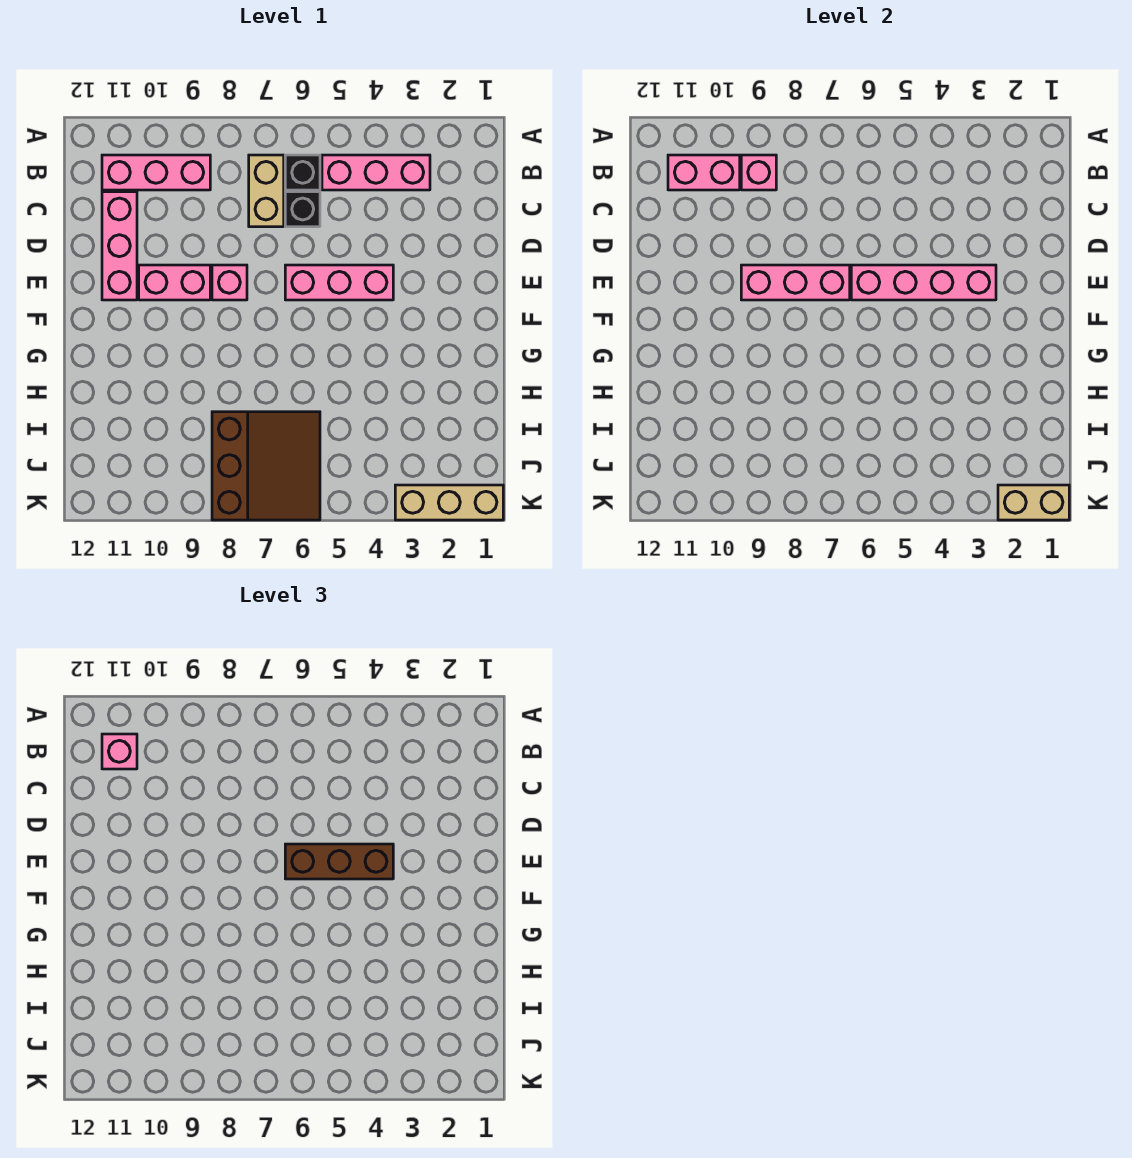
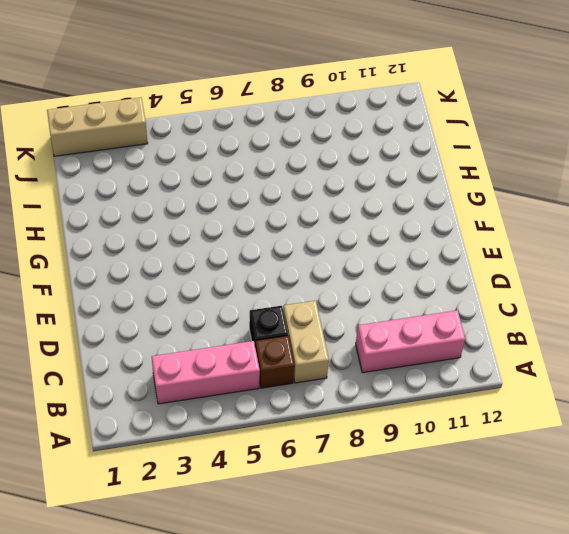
brown brick B6 level 1 -> black brick B6 level 1
none -> pink brick C11:E11 level 1
none -> pink brick E4:E6 level 1
none -> pink brick E8 level 1

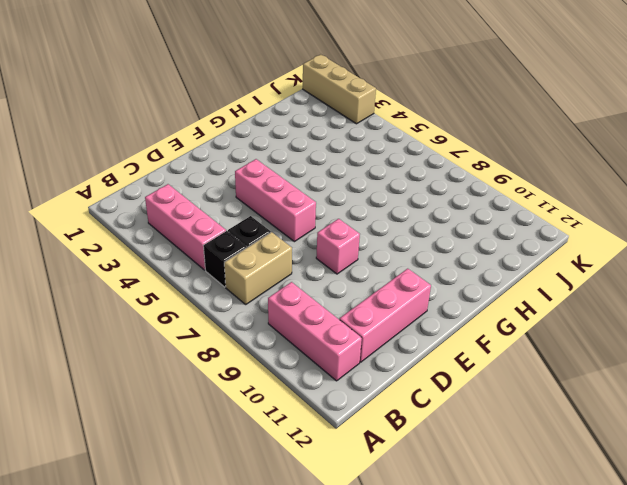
none -> pink brick E9:E10 level 1
none -> brown slope I6:K8 level 1 top 8
none -> pink brick B9 level 2

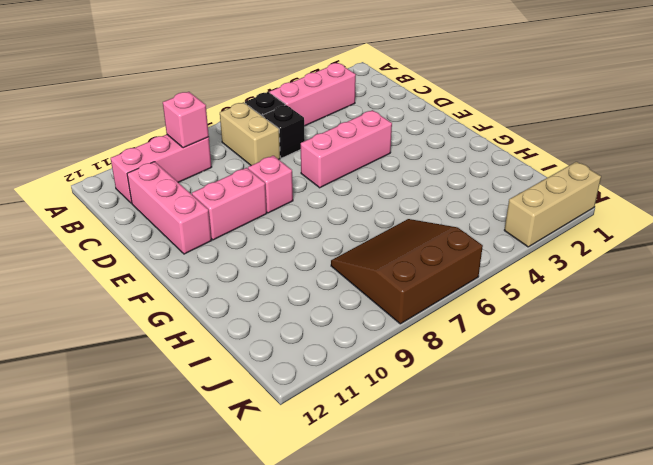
brown slope I6:K8 level 1 top K -> brown slope I6:K8 level 1 top 8
none -> pink brick B10:B11 level 2
none -> pink brick E3:E6 level 2
none -> pink brick E7:E9 level 2

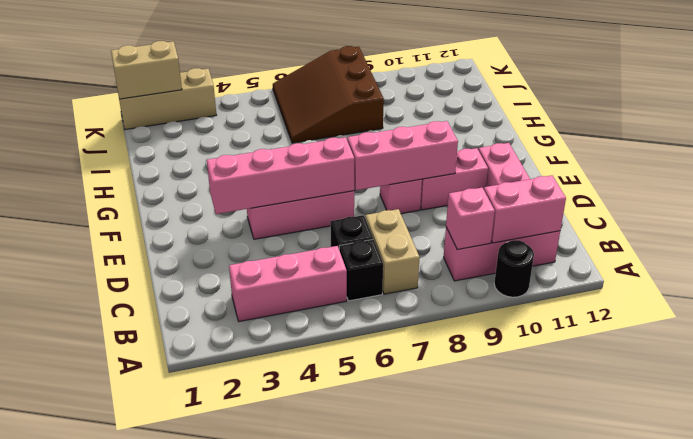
black round brick A10 level 1 -> none
none -> pink brick B11 level 3
none -> brown brick E4:E6 level 3

